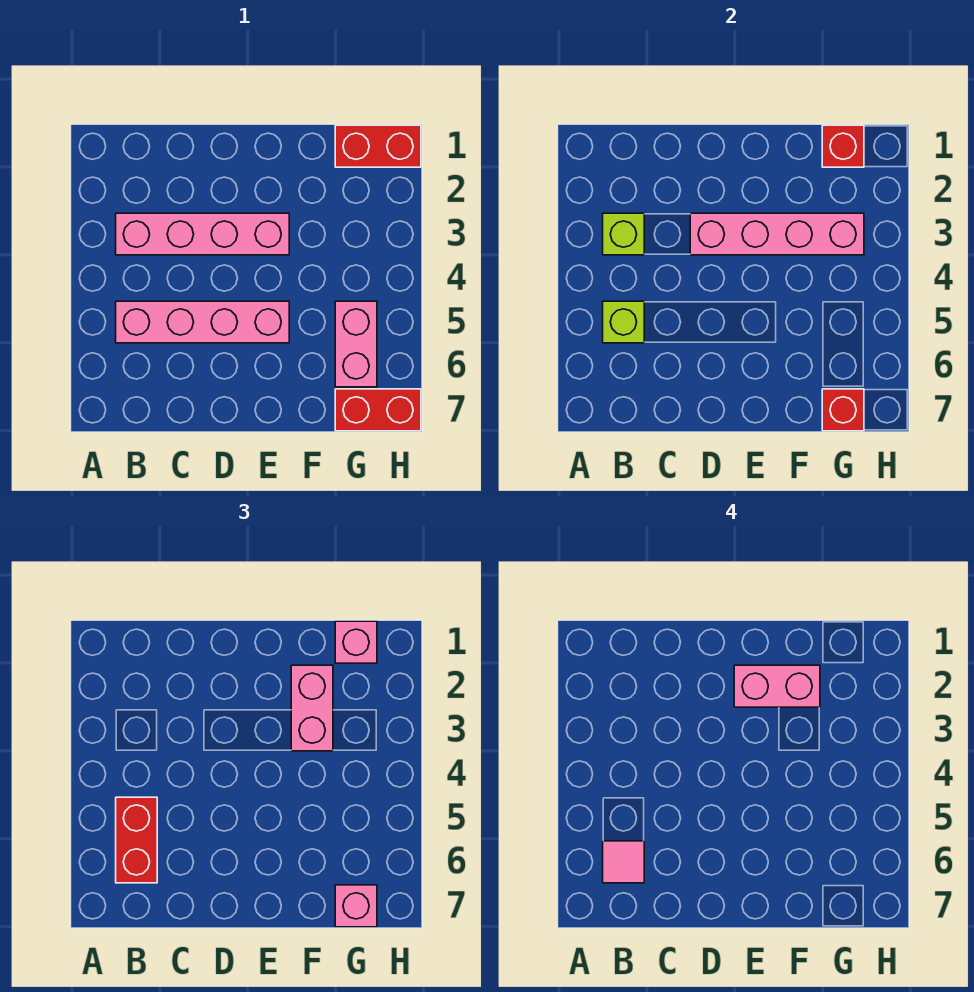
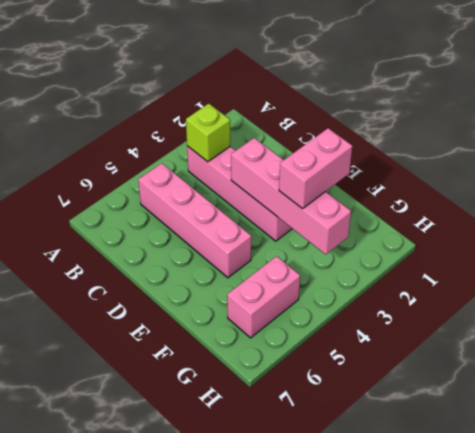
none -> red brick G1:H1 level 1
none -> red brick G7:H7 level 1
none -> lime brick B5 level 2

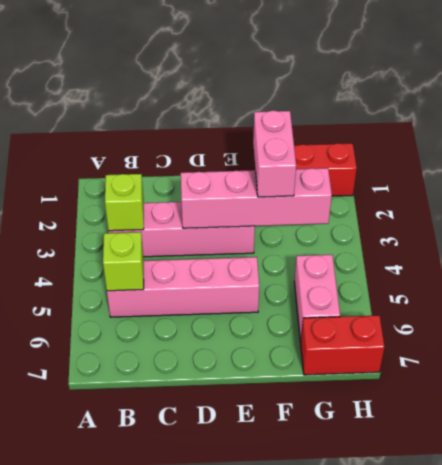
none -> red brick G1 level 2
none -> red brick G7 level 2
none -> red brick B5:B6 level 3

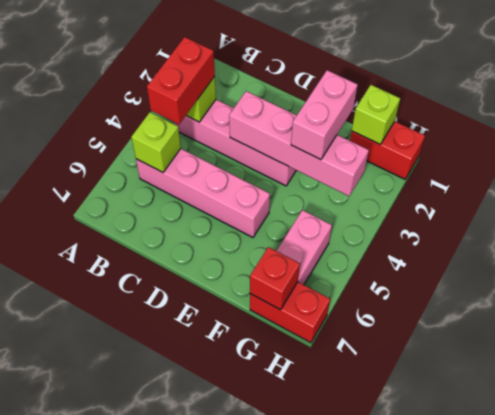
red brick B3:B4 level 3 -> red brick B5:B6 level 3
lime brick G1 level 2 -> red brick G1 level 2
none -> pink brick G1 level 3
none -> pink brick G7 level 3
none -> pink tile B6 level 4

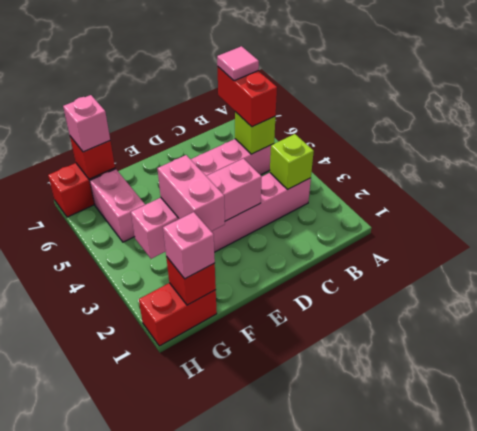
none -> pink brick E2:F2 level 4

